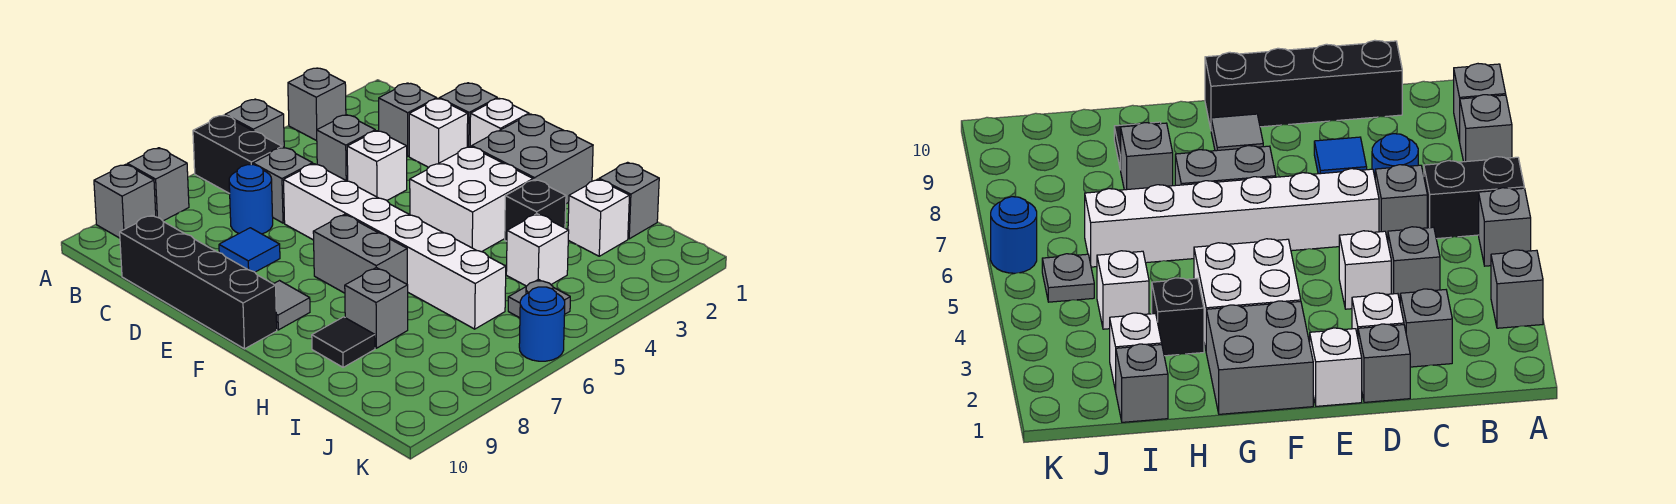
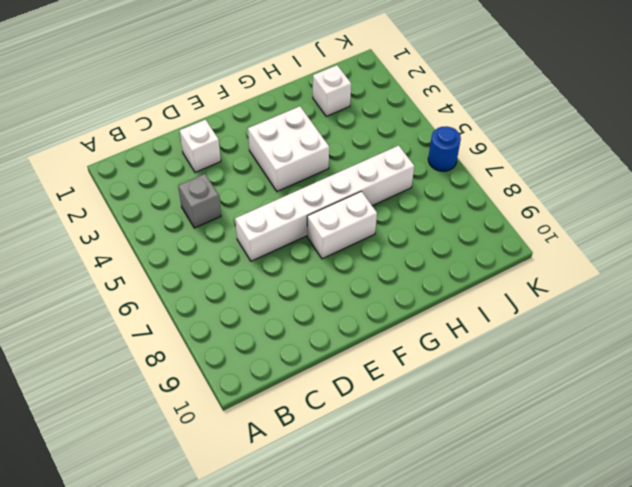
white brick F7:G7 level 1 -> grey brick F7:G7 level 1
none -> grey brick A3 level 1
none -> grey brick A5 level 1
none -> black brick A6:B6 level 1

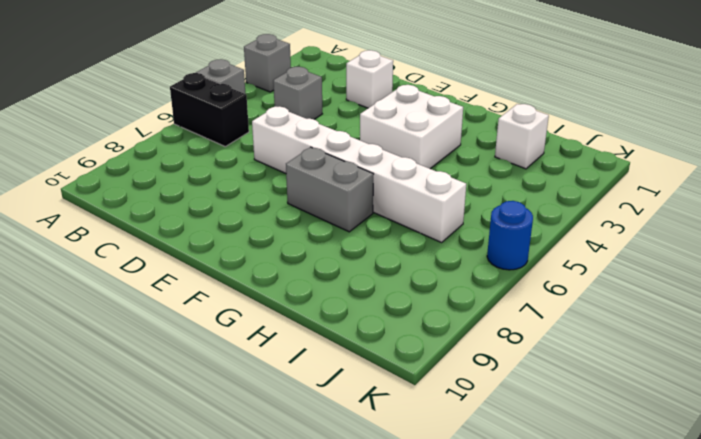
none -> grey brick A8 level 1
none -> grey brick A9 level 1
none -> grey brick C2 level 1

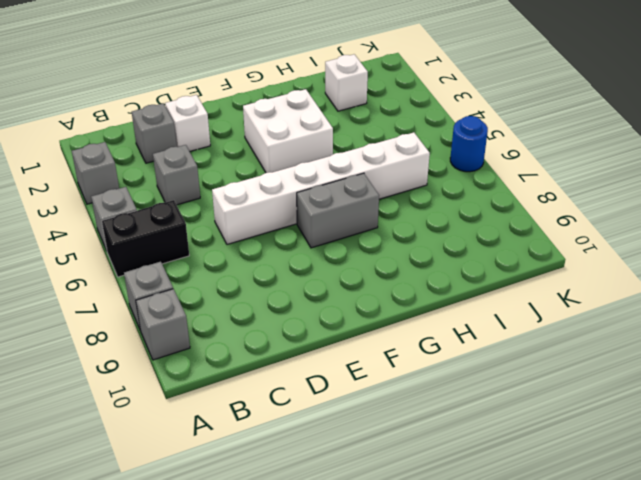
none -> grey brick C6 level 1
none -> blue round brick C7 level 1
none -> black brick C10:F10 level 1

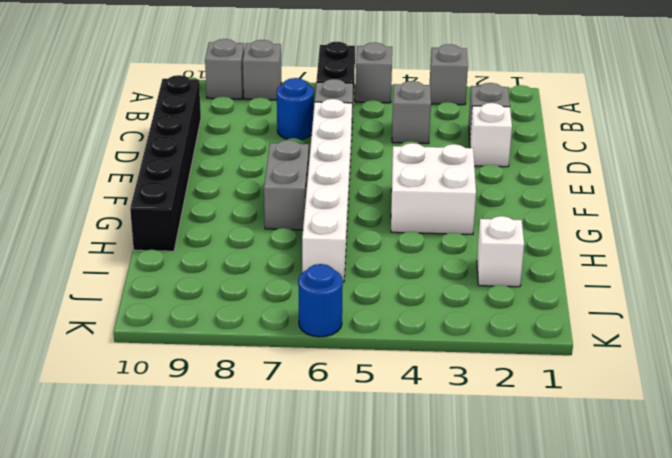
black brick C10:H10 level 1 -> black brick C10:F10 level 1
none -> grey brick D1 level 1
none -> white brick D4 level 1
none -> blue tile D8 level 1

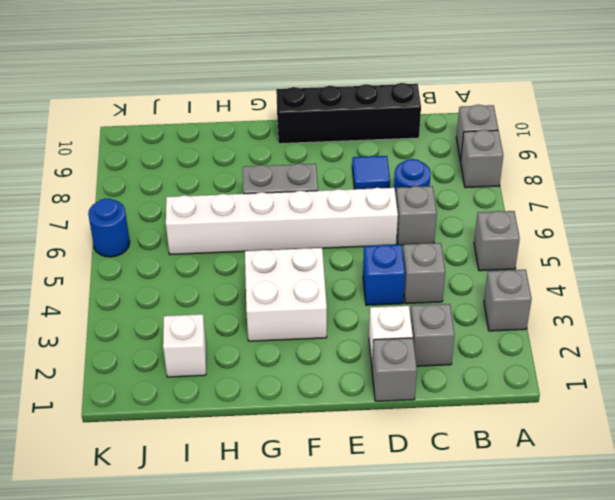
blue brick D4 level 1 -> white brick D4 level 1
none -> black brick A6:B6 level 1
none -> white brick E1 level 1
none -> grey brick F1:G2 level 1

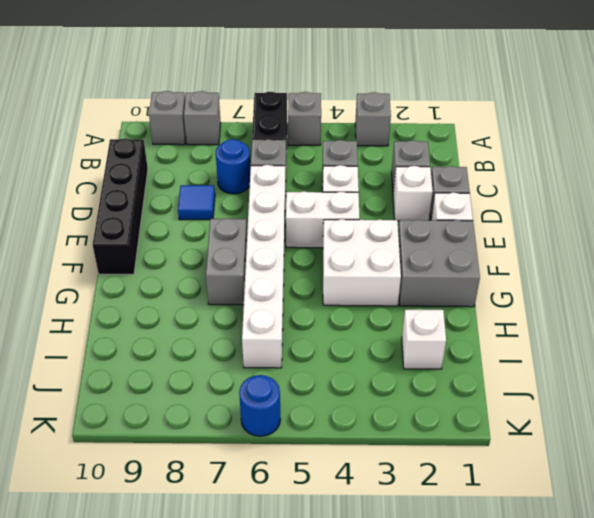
white brick E4:E5 level 1 -> none
none -> grey tile F9 level 1
none -> black brick H3 level 1
none -> grey brick H8 level 1

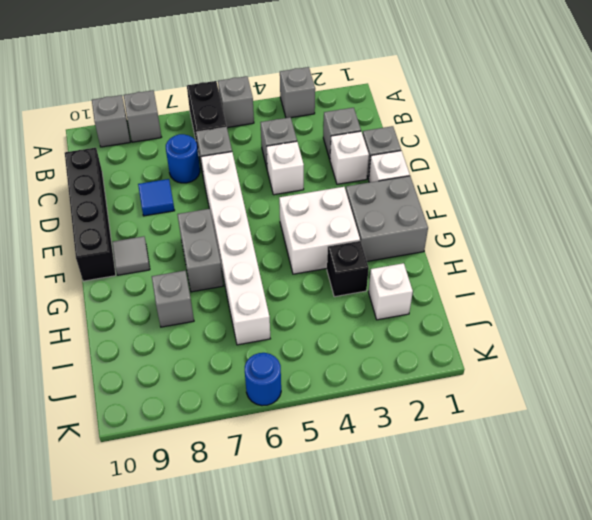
none -> black tile H9 level 1
none -> grey brick I1 level 1
none -> white brick I4 level 1

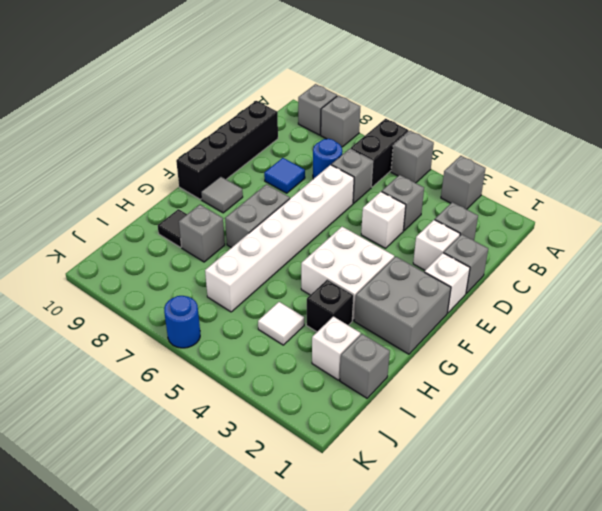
white tile I4 level 1 -> white brick I4 level 1
none -> grey plate J5 level 1

